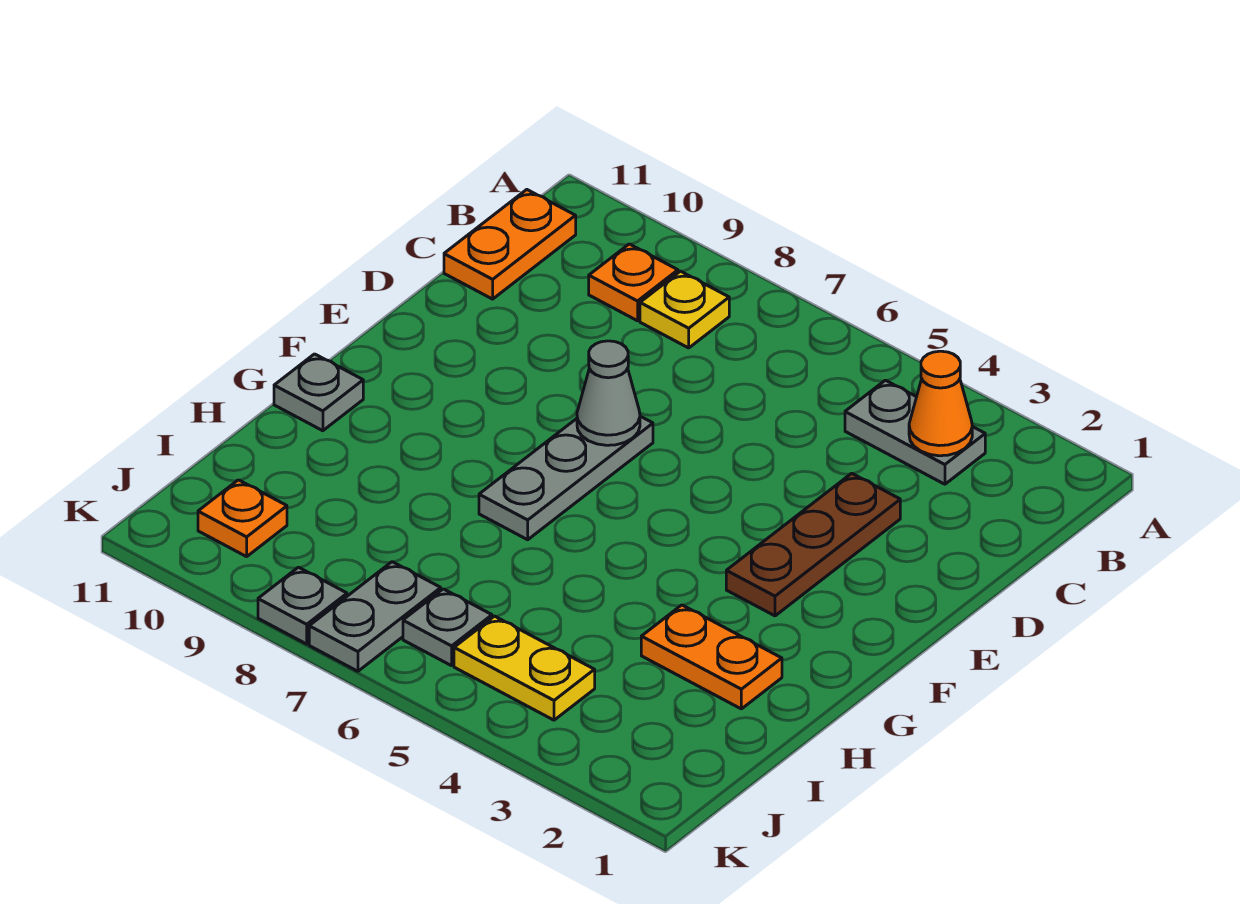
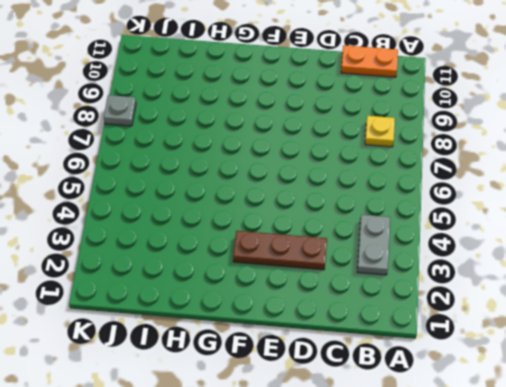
none -> orange plate B9 level 1
none -> grey plate E7:G7 level 1
none -> grey plate G11 level 1

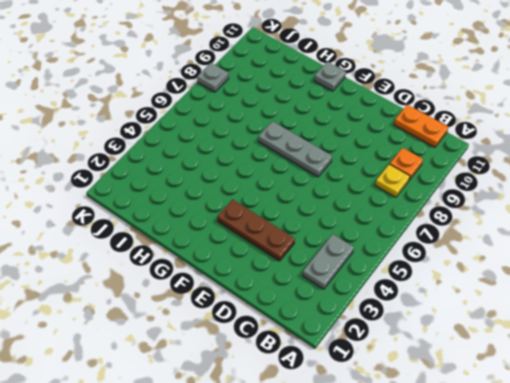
none -> orange plate H2:H3 level 1
none -> yellow plate J4:J5 level 1
none -> grey plate J6 level 1

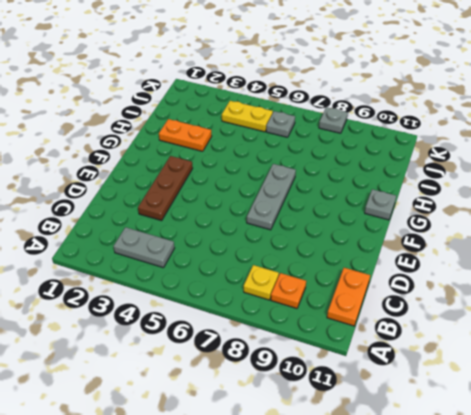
none -> grey plate J7:K7 level 1
none -> orange plate J10 level 1
none -> orange cone B3 level 2

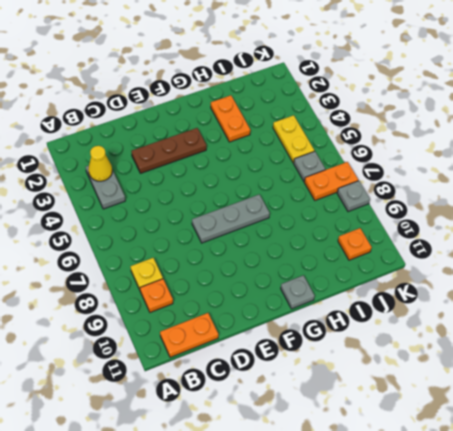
yellow cone B3 level 2 -> orange cone B3 level 2
orange plate J7:K7 level 1 -> grey plate J7:K7 level 1
none -> grey cone E7 level 2

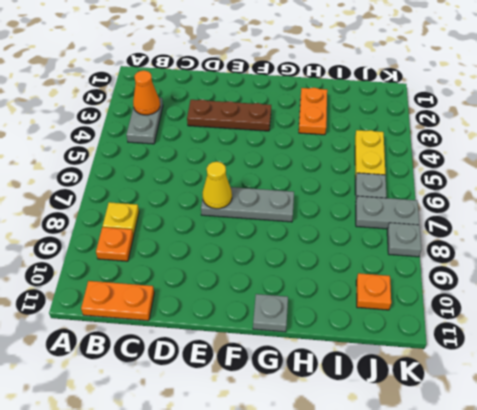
yellow cone E7 level 2 -> grey cone E7 level 2

